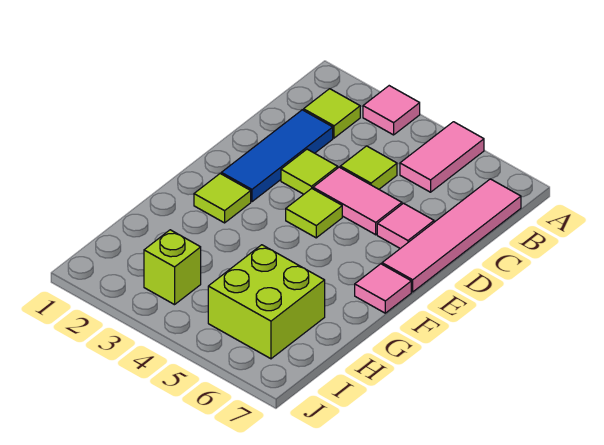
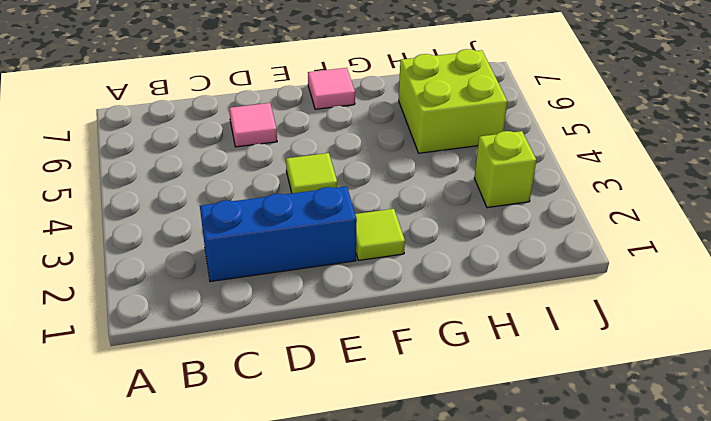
blue brick C2:E2 level 1 -> blue tile C2:E2 level 1
none -> pink tile A3 level 1
none -> pink tile A5:B5 level 1
none -> lime tile B2 level 1

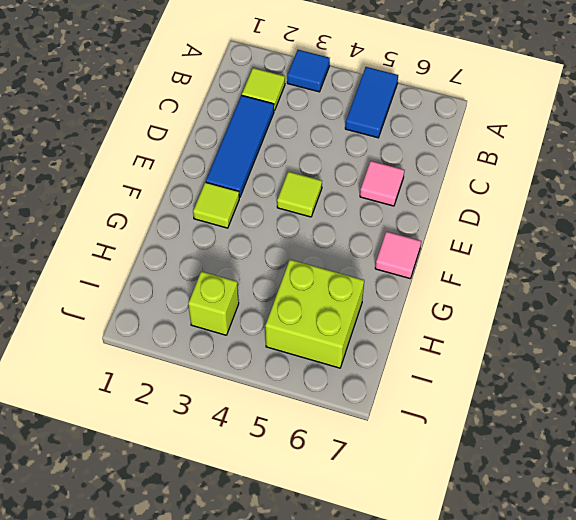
blue tile A3 level 1 -> pink tile A3 level 1
blue tile A5:B5 level 1 -> pink tile A5:B5 level 1
none -> pink tile B7:E7 level 1
none -> lime tile C4 level 1
none -> lime tile D3 level 1

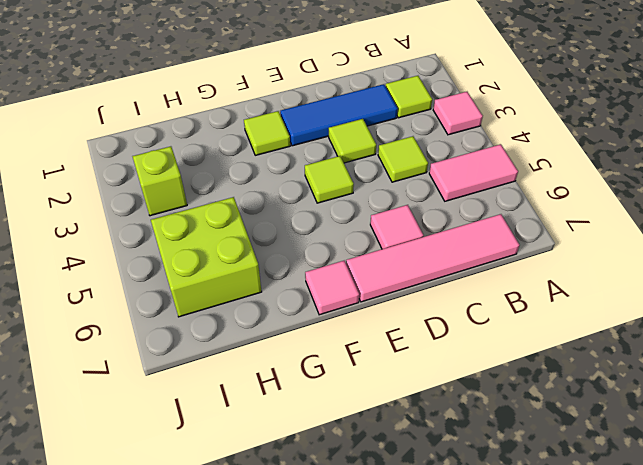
none -> pink tile D4:D5 level 1

